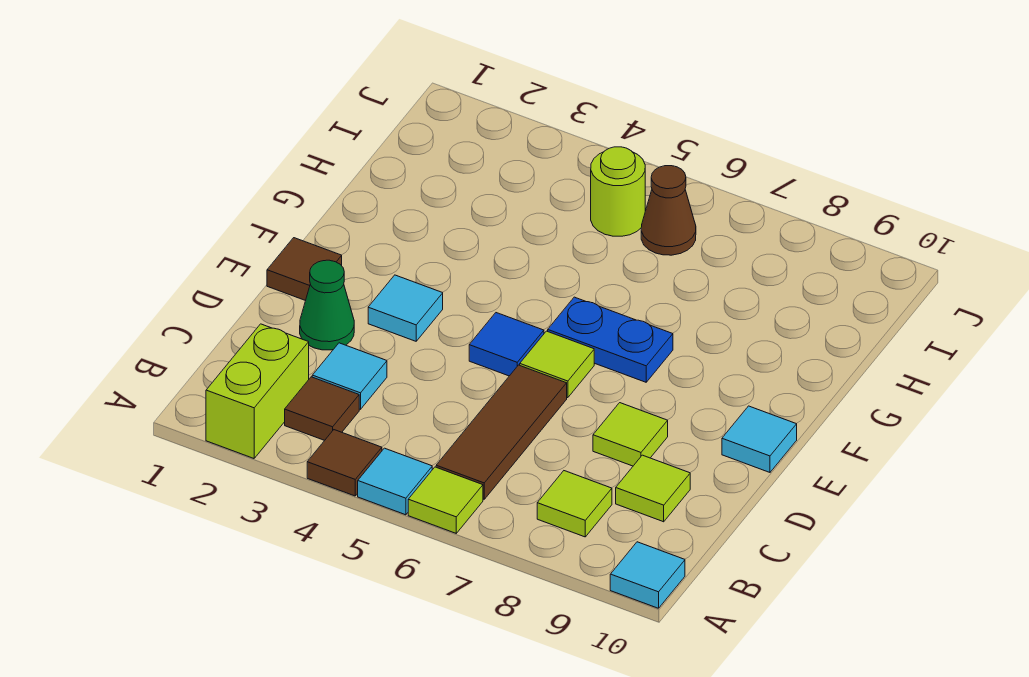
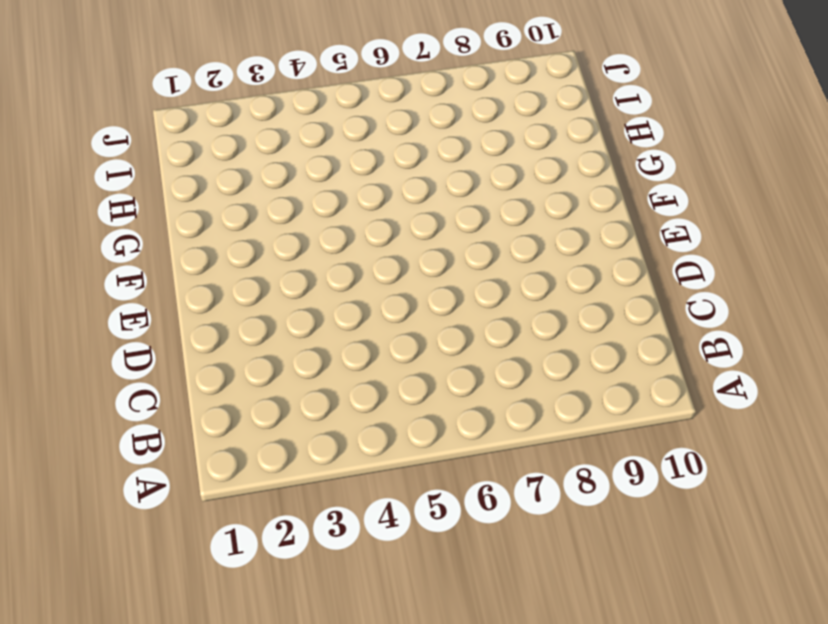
none -> lime brick A2:B2 level 1
none -> brown tile A4 level 1
none -> cyan tile A5 level 1

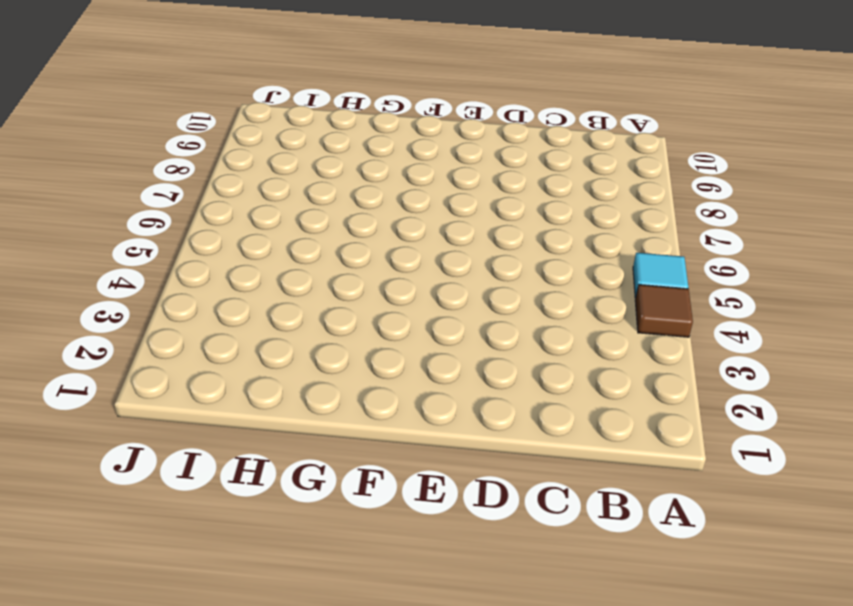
none -> lime brick A2:B2 level 1
none -> lime tile A6 level 1
none -> cyan tile A10 level 1

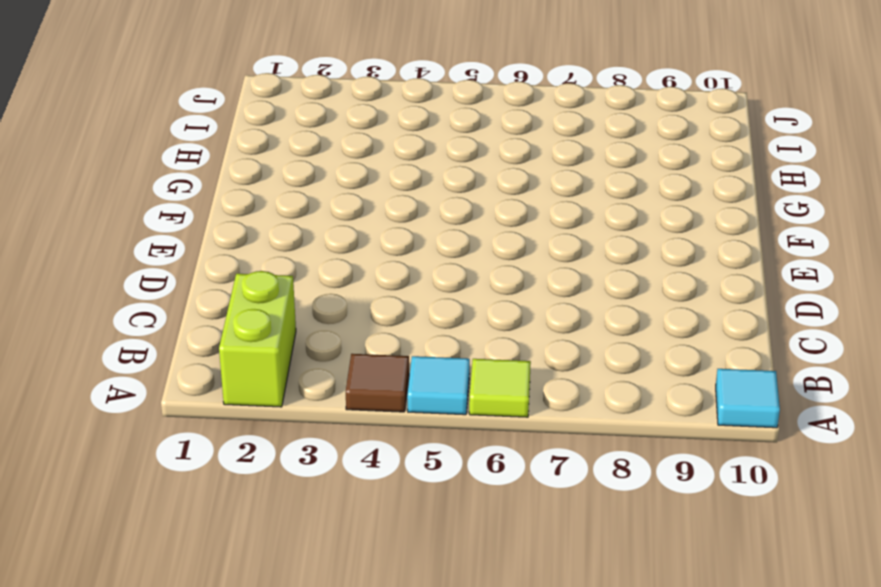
none -> brown tile B3 level 1
none -> brown tile B6:D6 level 1
none -> lime tile B8 level 1

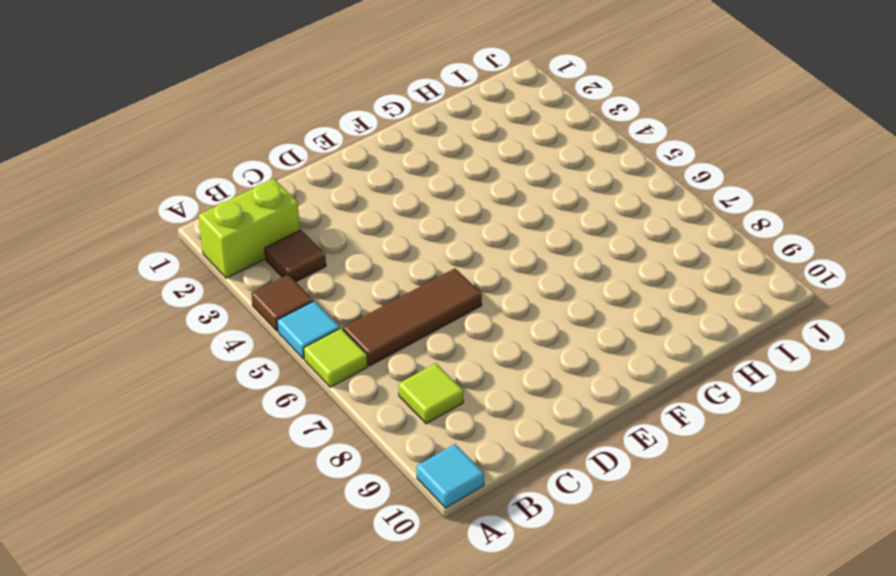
none -> cyan tile C3 level 1
none -> lime tile C9 level 1
none -> green cone D2 level 1

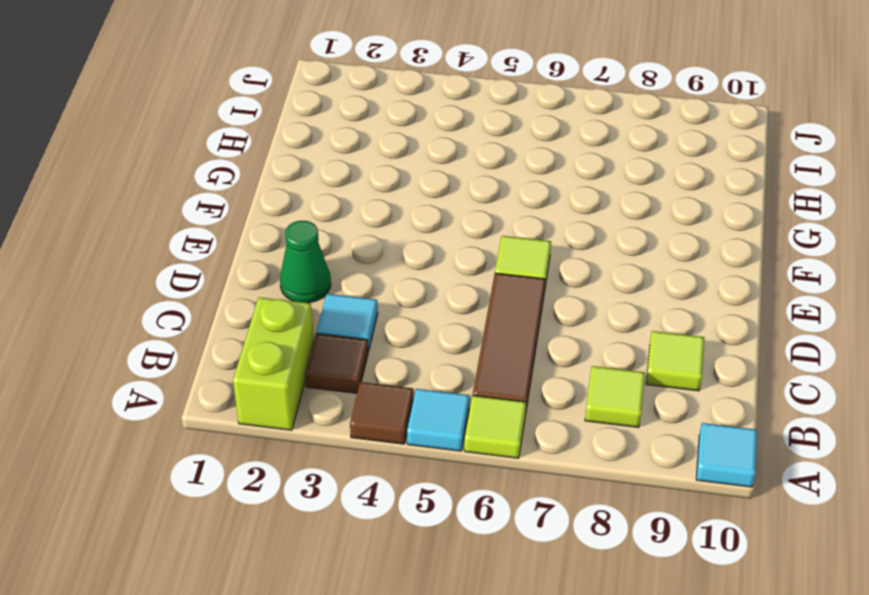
none -> lime tile D8 level 1
none -> brown tile E1 level 1
none -> cyan tile E3 level 1

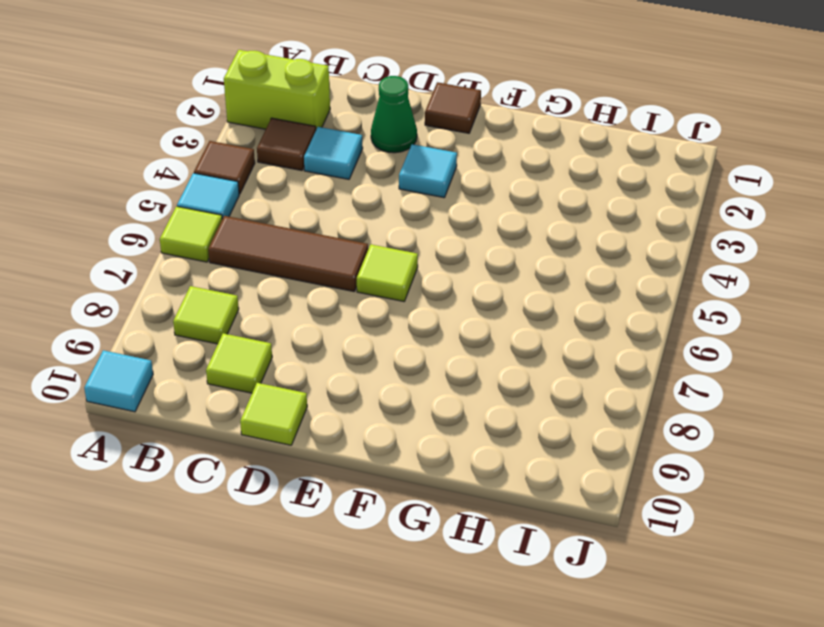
lime tile D10 level 1 -> lime tile D8 level 1
none -> blue tile E5 level 1
none -> cyan tile E10 level 1
none -> blue plate F6:F7 level 1

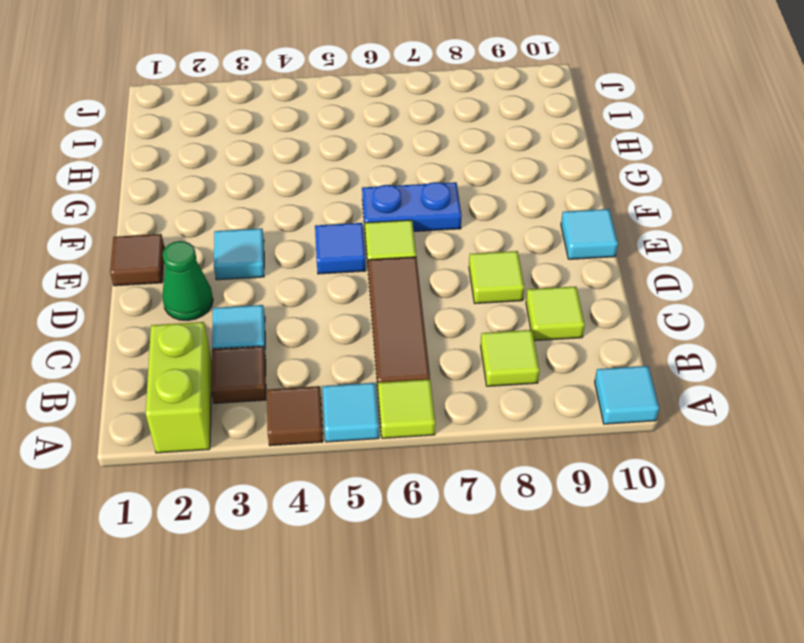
none -> lime round brick I5 level 1
none -> brown cone I6 level 1

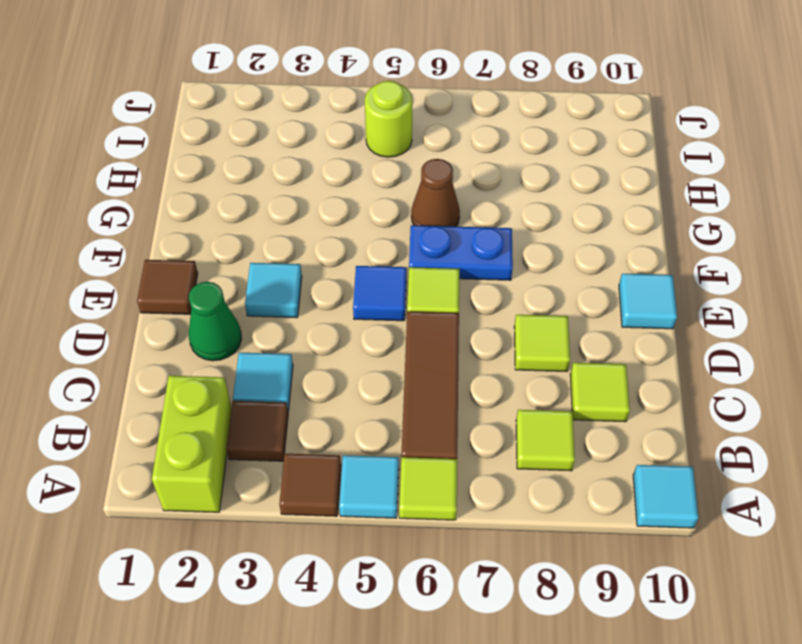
brown cone G6 level 1 -> brown cone I6 level 1

